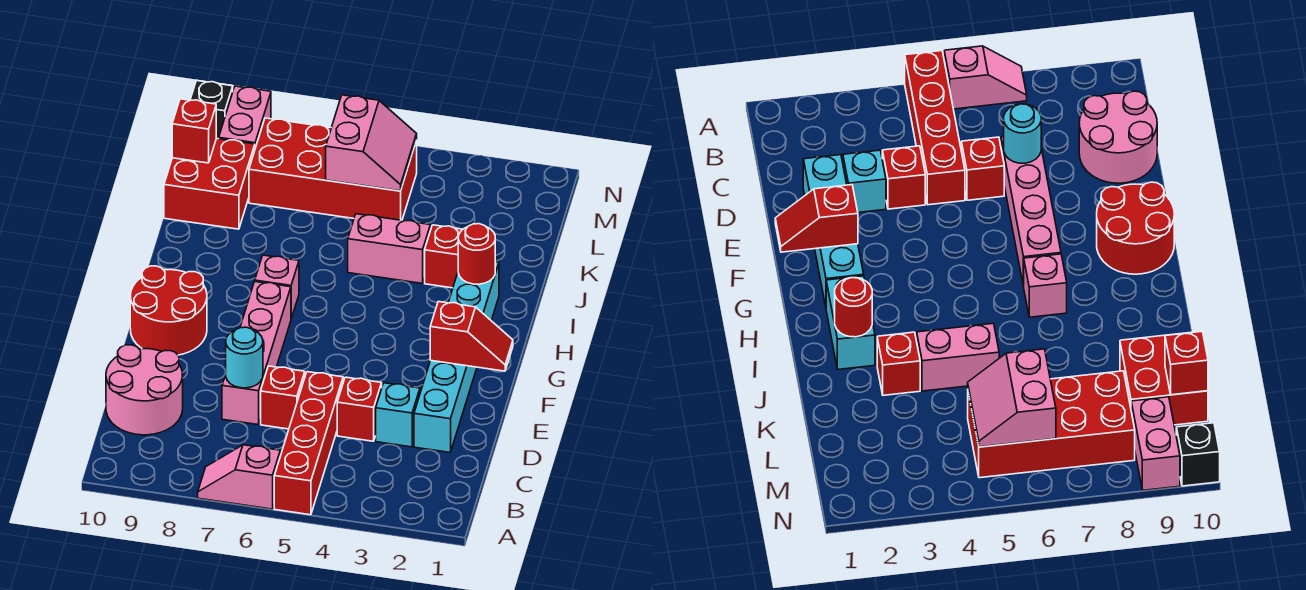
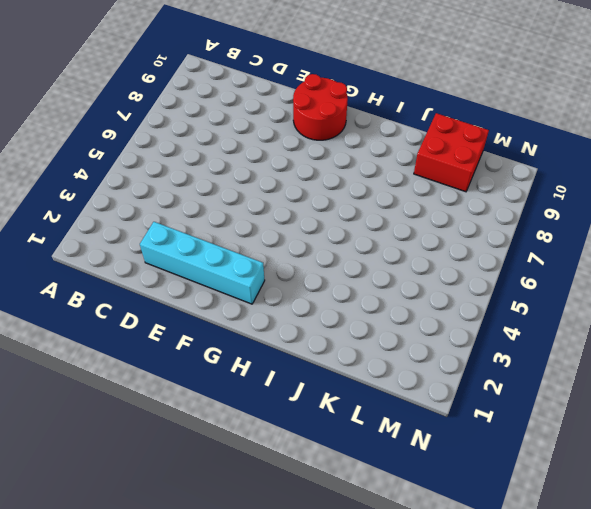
none -> red brick A5:D5 level 1
none -> pink slope A6:A7 level 1 top 6
none -> pink round brick C9:D10 level 1

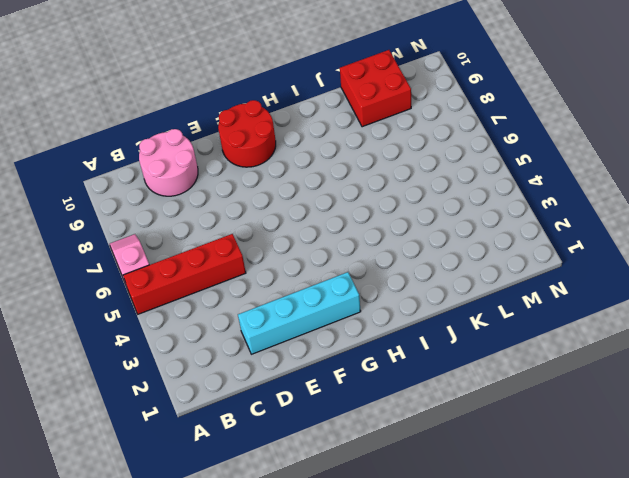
none -> cyan brick D3 level 1
none -> red brick D4 level 1
none -> red brick D6 level 1

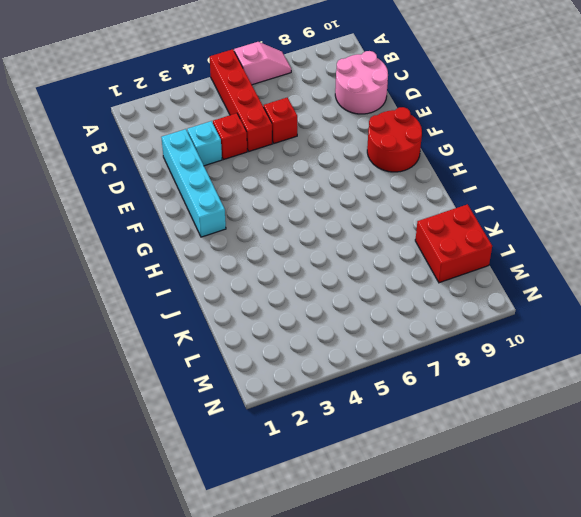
none -> pink brick D7:G7 level 1
none -> cyan brick H2:I2 level 1
none -> pink brick H7 level 1

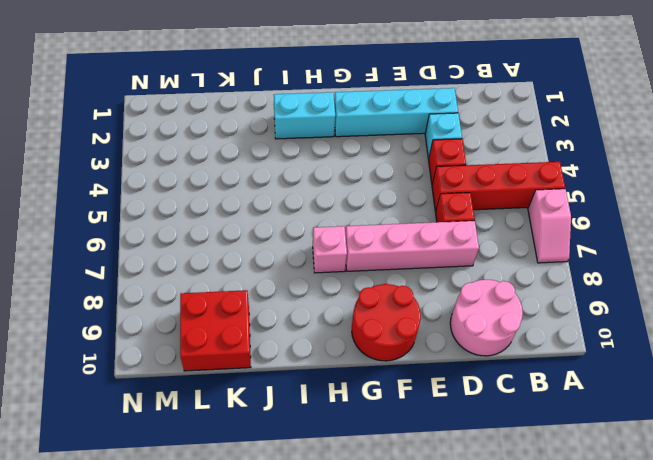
none -> red brick J3 level 1
none -> pink brick J4:J5 level 1
none -> red brick L5:M8 level 1

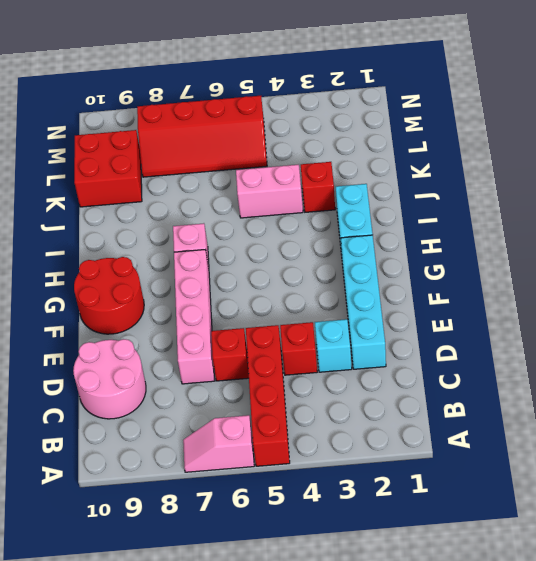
red slope L5:M8 level 1 top M -> red brick L5:M8 level 1
none -> pink brick M9:N9 level 1
none -> black brick N10 level 1
none -> cyan round brick D7 level 2

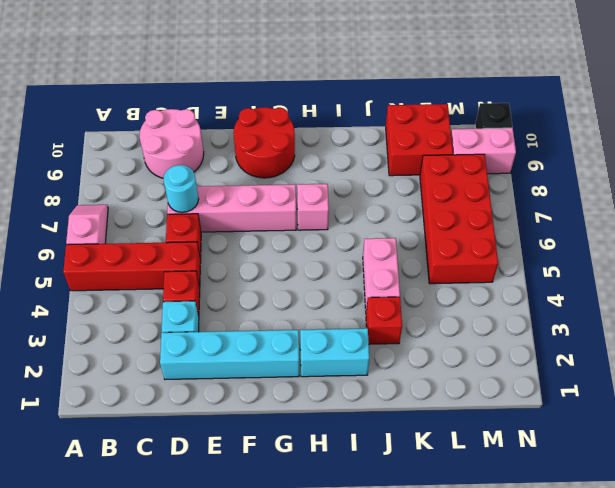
none -> red slope F1:F2 level 2 top 2
none -> red round brick I2 level 2
none -> pink slope L5:M6 level 2 top 6

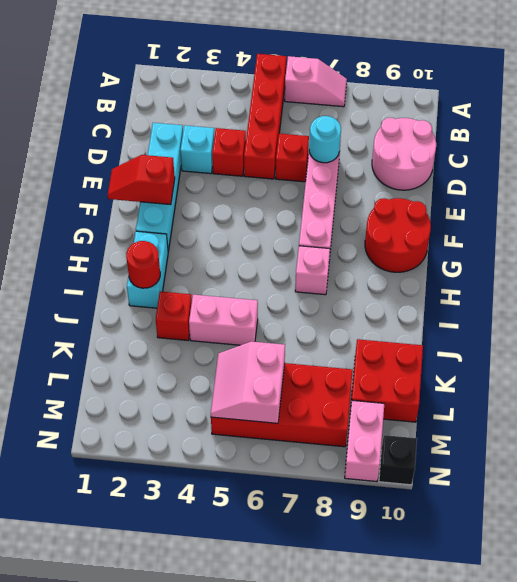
none -> red brick L10 level 2

